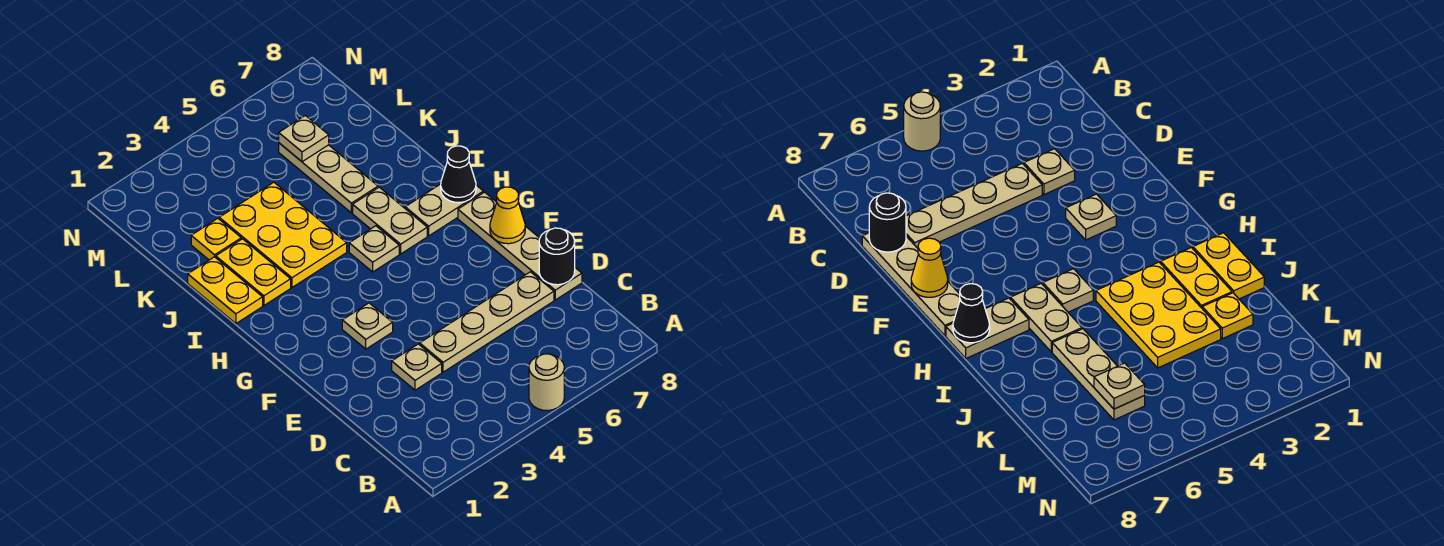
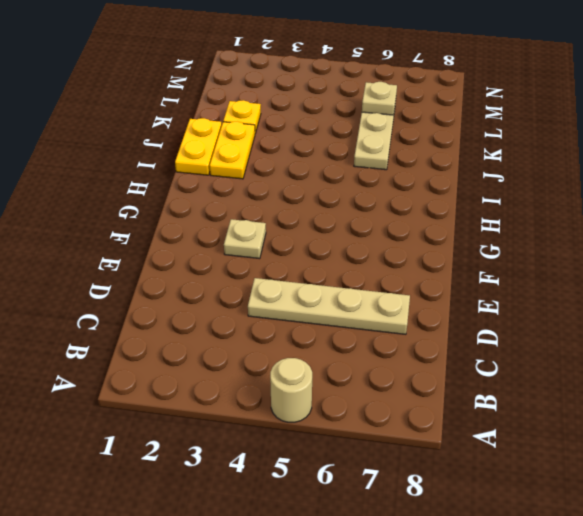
none -> tan plate D3 level 1
none -> tan plate D8:G8 level 1
none -> tan plate H5 level 1

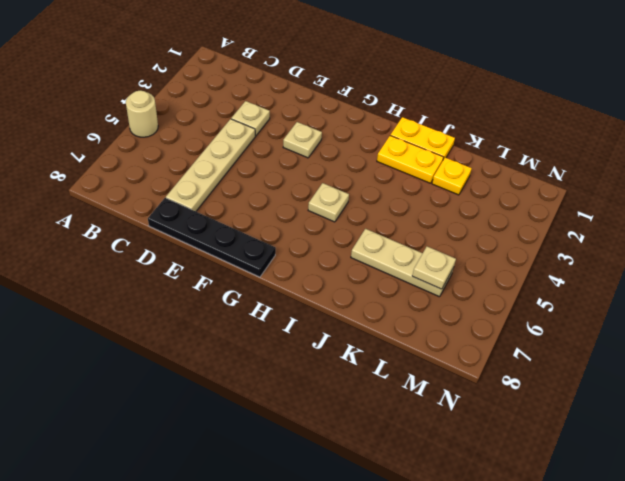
black plate D8:G8 level 1 -> tan plate D8:G8 level 1
none -> tan plate H6:I6 level 1
none -> tan plate H7:H8 level 1
none -> yellow plate I3:K4 level 1

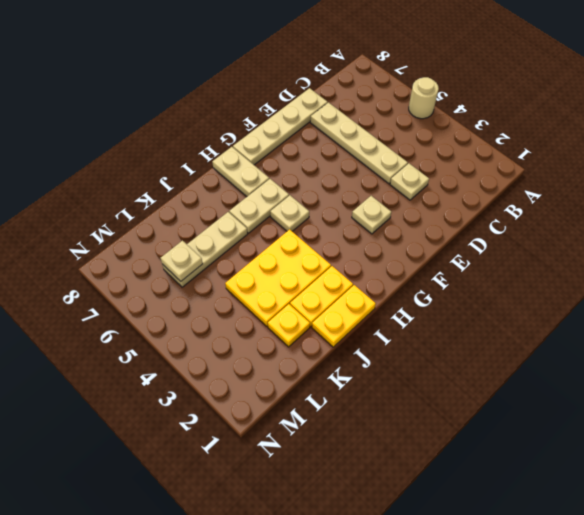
none -> black round brick D8 level 2
none -> yellow cone F8 level 2
none -> black cone H8 level 2

